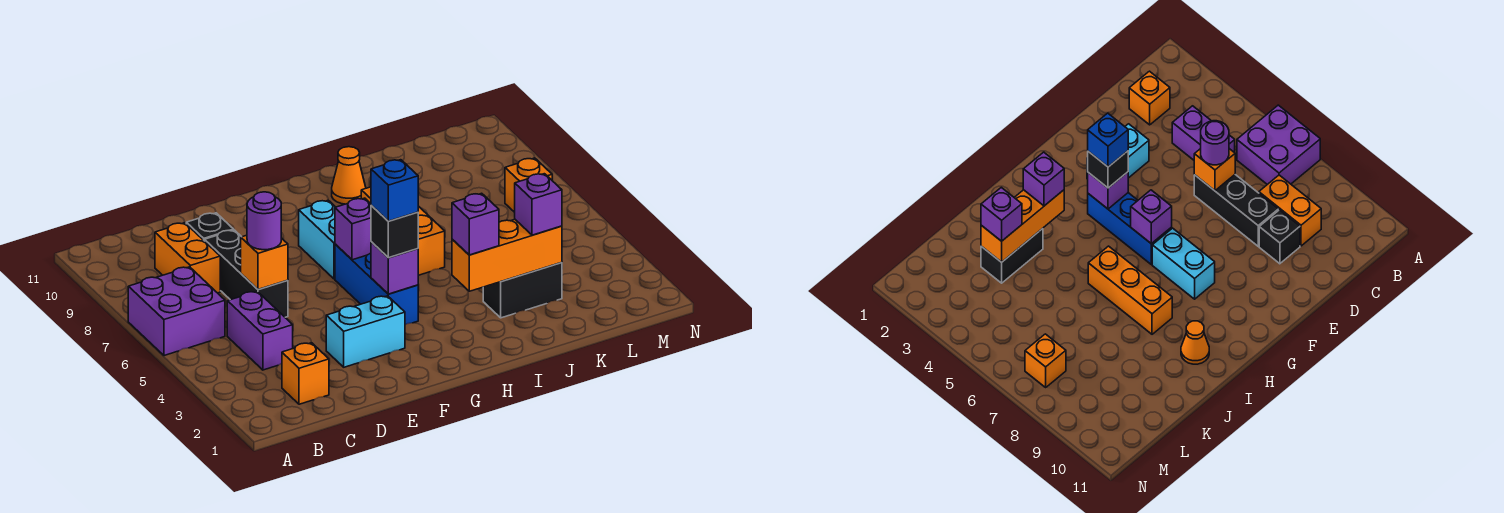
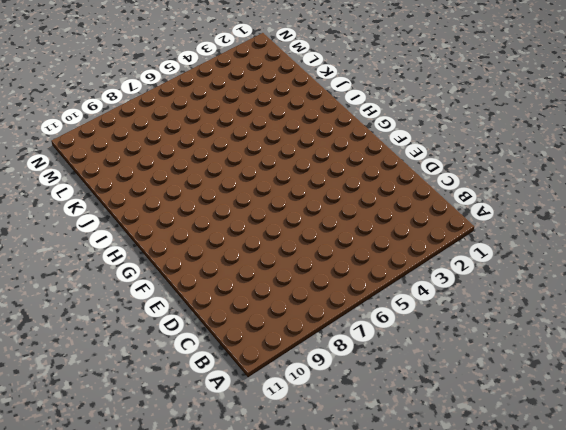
none -> purple brick A6:B7 level 1
none -> orange brick C2 level 1
none -> purple brick C4:C5 level 1

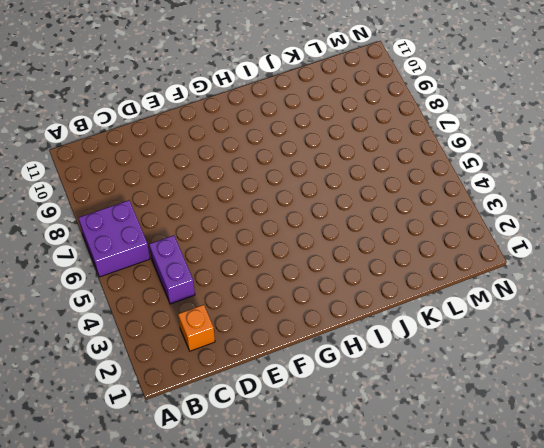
none -> orange brick C8:C9 level 1
none -> black brick D6:D8 level 1
none -> black brick D9 level 1

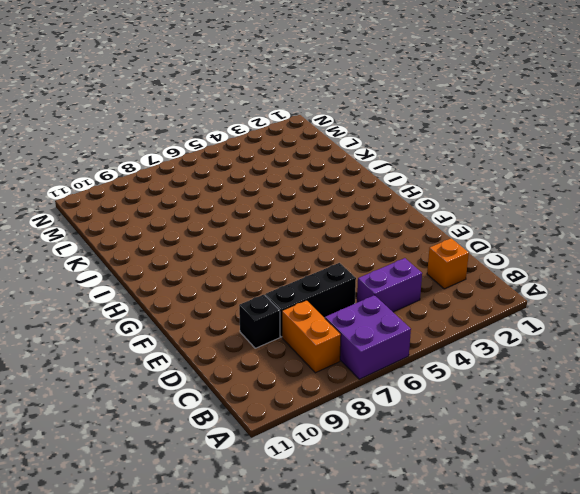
orange brick B8:C8 level 1 -> orange brick C8:C9 level 1
none -> cyan brick E3:F3 level 1
none -> blue brick G4:G6 level 1
none -> cyan brick G7:G8 level 1

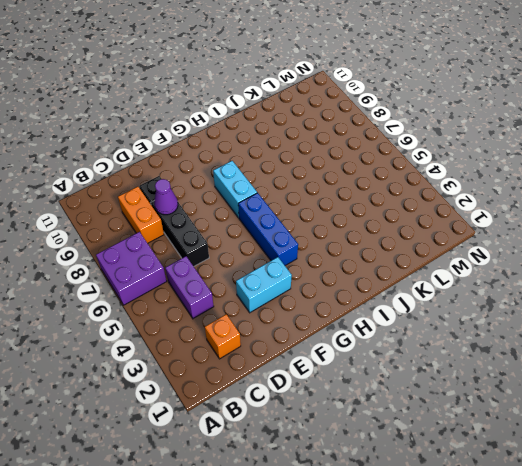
purple cone D8 level 2 -> none
none -> orange brick I6:I8 level 1
none -> orange cone I10 level 1
none -> black brick J3:K3 level 1

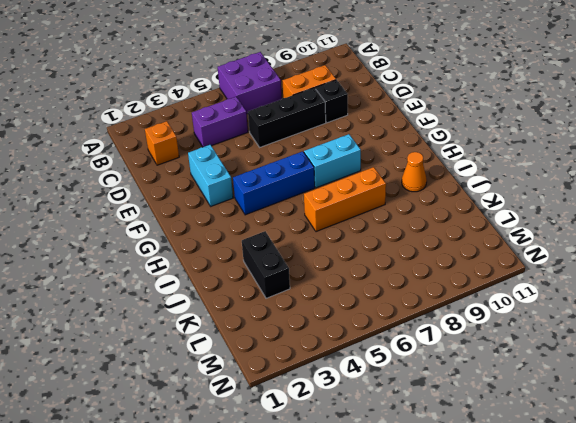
none -> orange brick M7 level 1
none -> orange brick D6 level 2
none -> purple brick G4 level 2

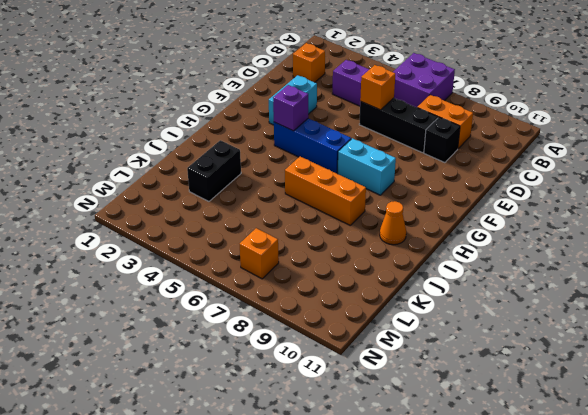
none -> purple brick G6 level 2
none -> orange brick I3:K3 level 2
none -> purple round brick D6 level 3

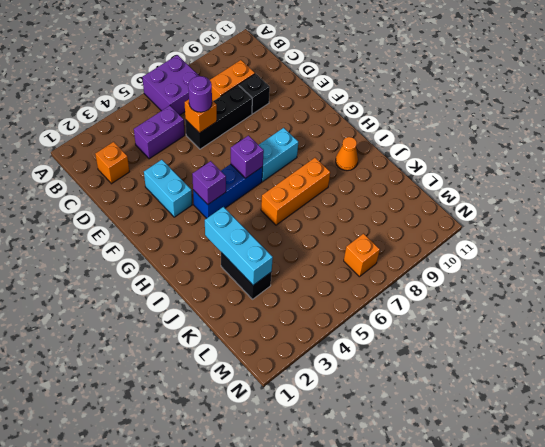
cyan brick I3:K3 level 2 -> orange brick I3:K3 level 2
none -> black brick G4 level 3
none -> purple brick I3 level 3
none -> purple brick K3 level 3

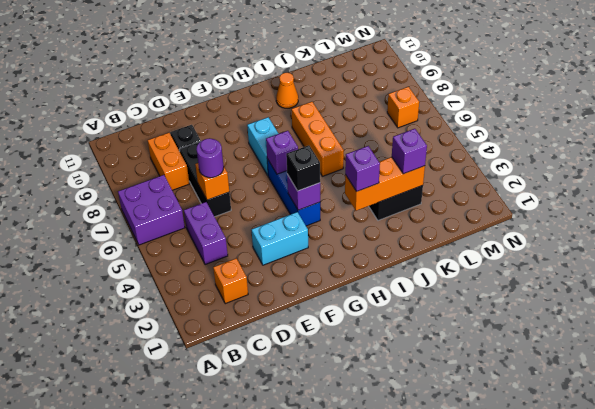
none -> blue brick G4 level 4

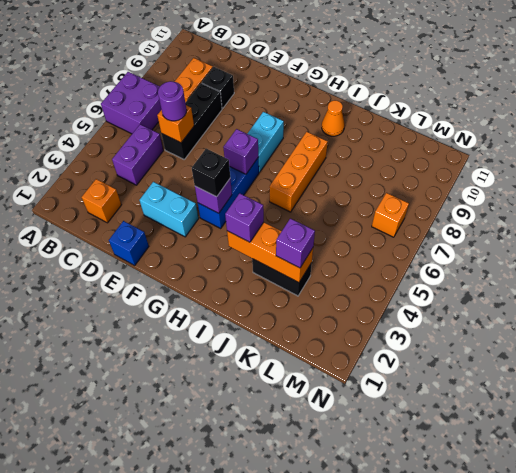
blue brick E1 level 1 -> blue brick G4 level 4

